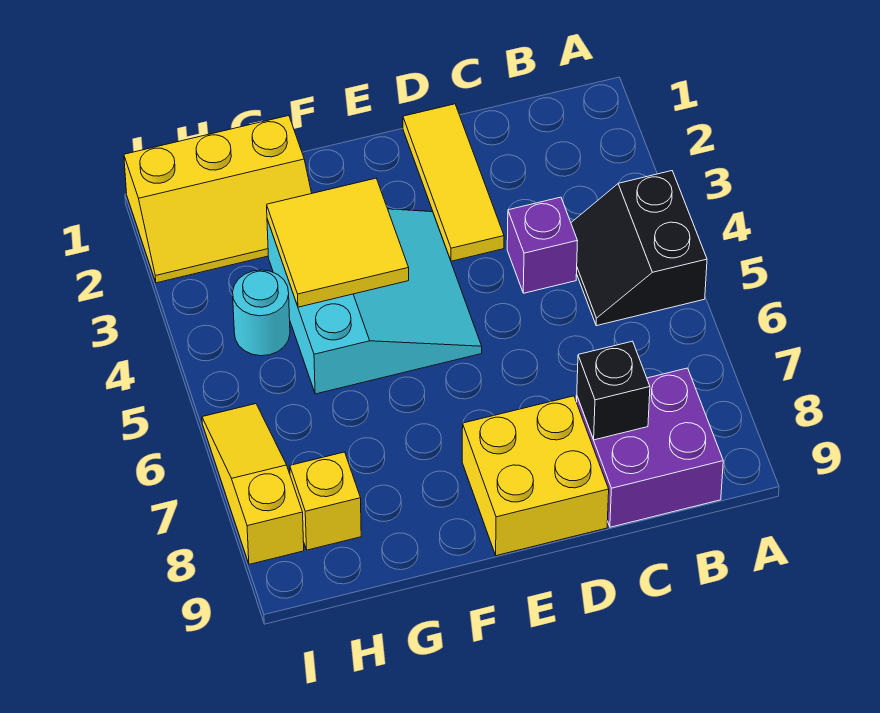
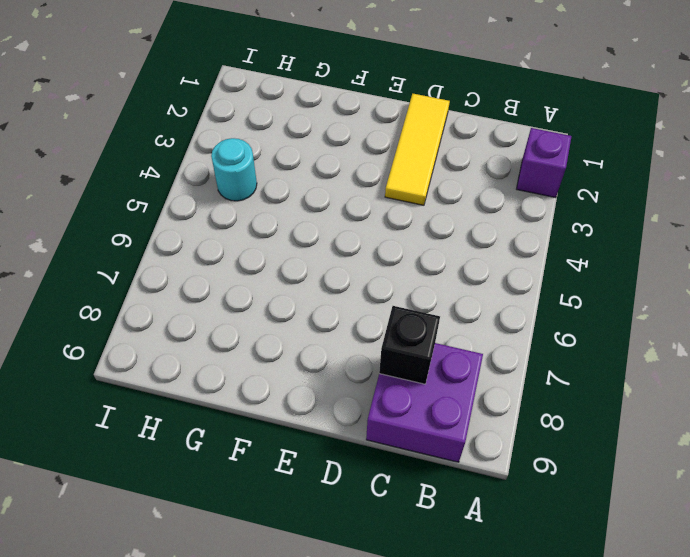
purple brick A2 level 1 -> purple brick C4 level 1
none -> black slope A4:B5 level 1 top A
none -> yellow brick D8:E9 level 1
none -> cyan slope E3:G5 level 1 top G

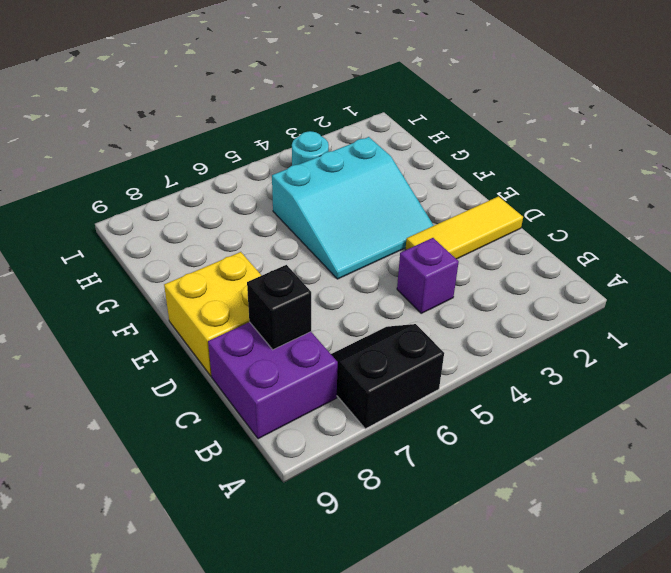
black slope A6:B7 level 1 top A -> black slope A4:B5 level 1 top A
none -> yellow slope G1:I2 level 1 top 1
none -> yellow brick H8 level 1
none -> yellow slope I6:I8 level 1 top 8

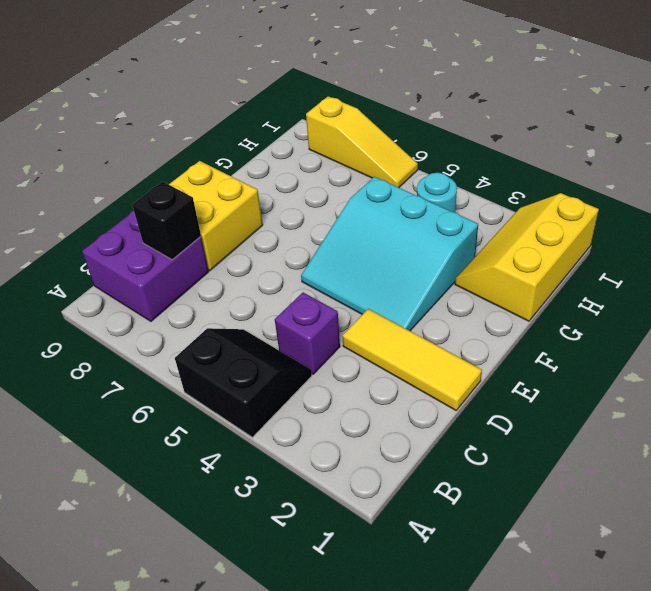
none -> yellow brick H8 level 1
none -> yellow tile F3:G4 level 2

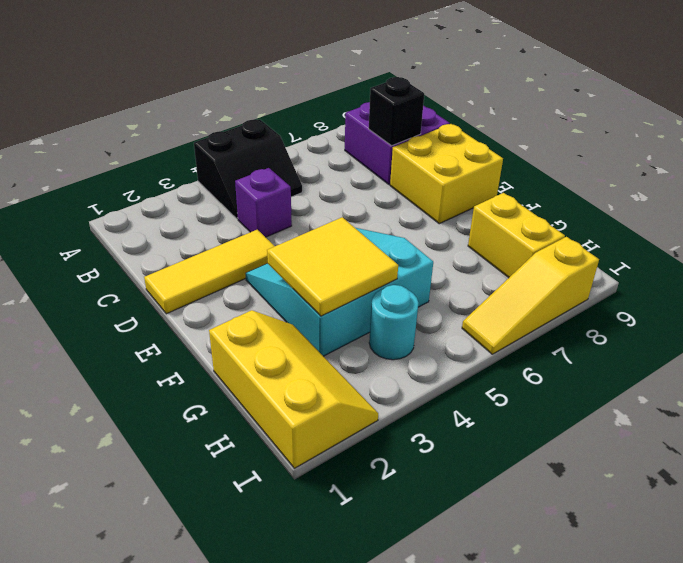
yellow brick G8:H8 level 1 -> yellow brick H8 level 1

